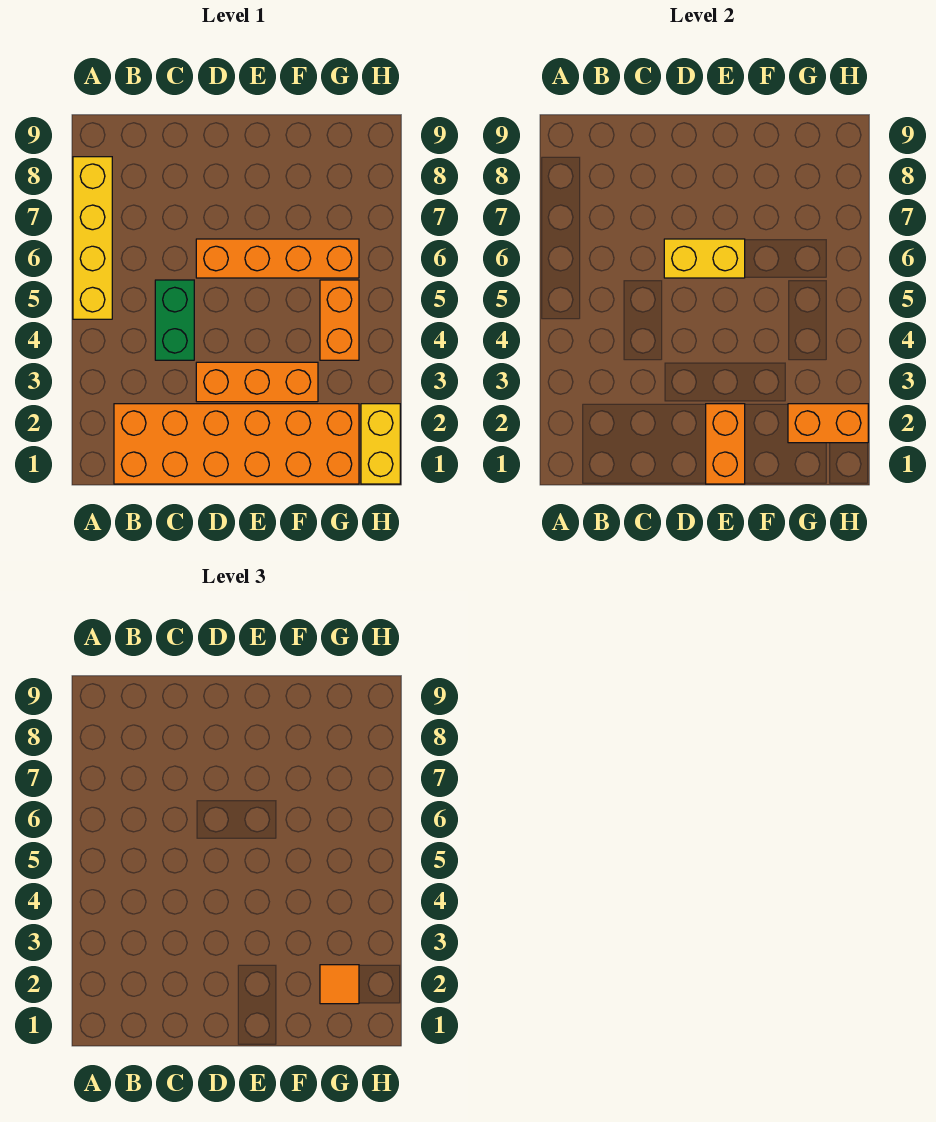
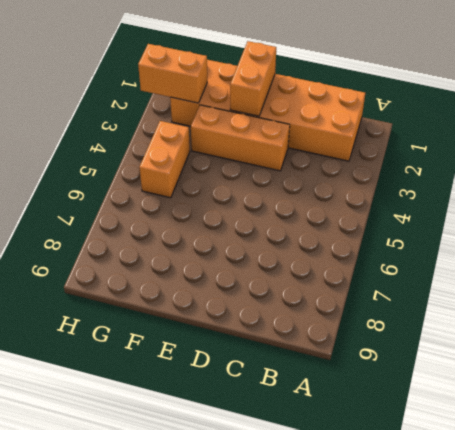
none -> yellow brick A5:A8 level 1
none -> green brick C4:C5 level 1

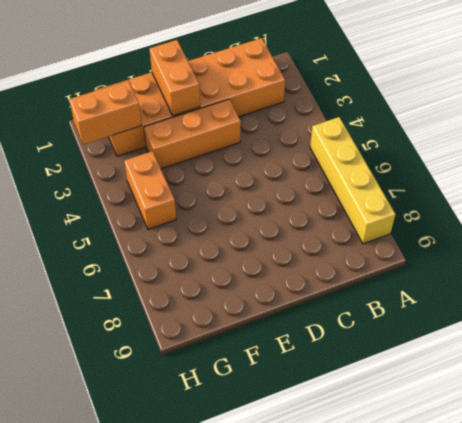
none -> green brick C4:C5 level 1
none -> orange brick D6:G6 level 1

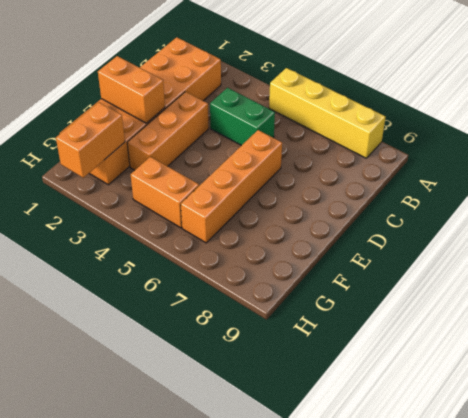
none -> yellow brick H1:H2 level 1
none -> yellow brick D6:E6 level 2

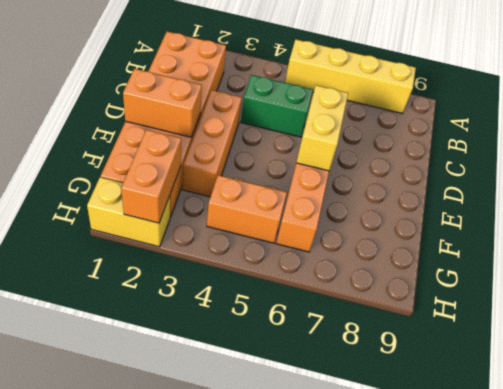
none -> orange tile G2 level 3

